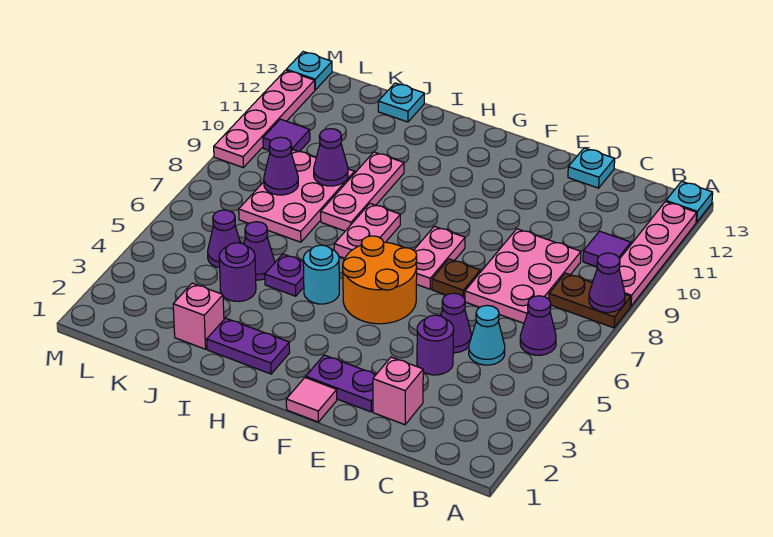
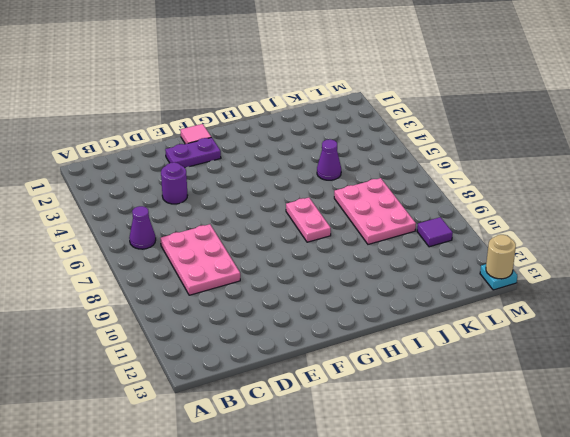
tan round brick M13 level 2 -> none
none -> brown plate A8:B8 level 1
none -> pink plate A9:A12 level 1
none -> cyan plate A13 level 1
none -> purple tile B10 level 1

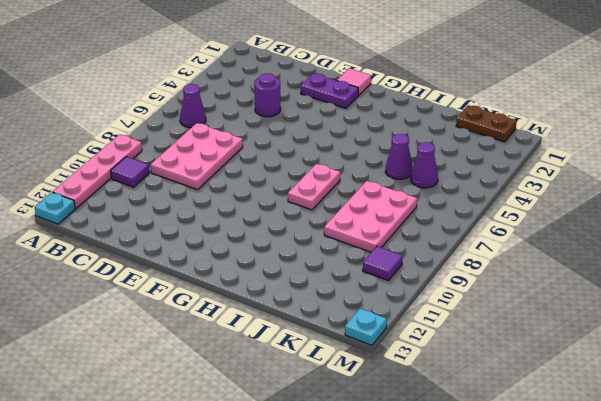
brown plate K1:L1 level 1 -> brown plate A8:B8 level 1
none -> cyan cone C5 level 1
none -> pink brick D2 level 1
none -> purple cone D5 level 1
none -> cyan plate D13 level 1

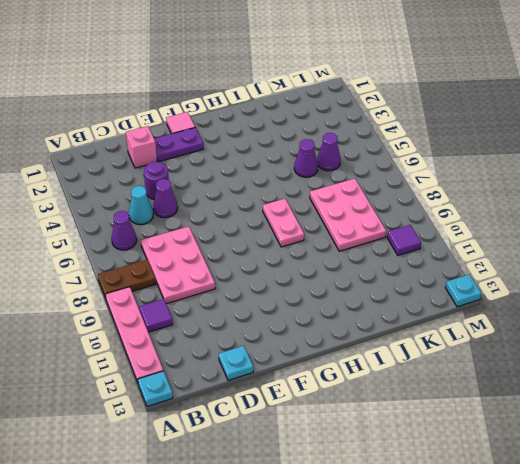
none -> brown plate E7 level 1
none -> orange round brick F5:G6 level 1
none -> pink plate F7:F8 level 1
none -> purple plate H2:I2 level 1

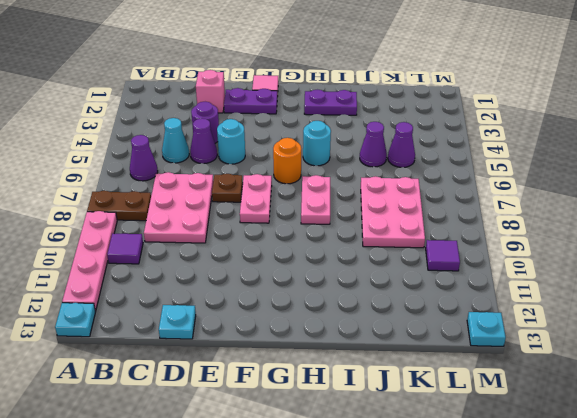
cyan round brick E5 level 1 -> none
orange round brick G6 level 1 -> orange round brick F5:G6 level 1
none -> purple plate I5 level 1
none -> pink plate I8:I10 level 1
none -> pink brick J2 level 1
none -> purple round brick J4 level 1

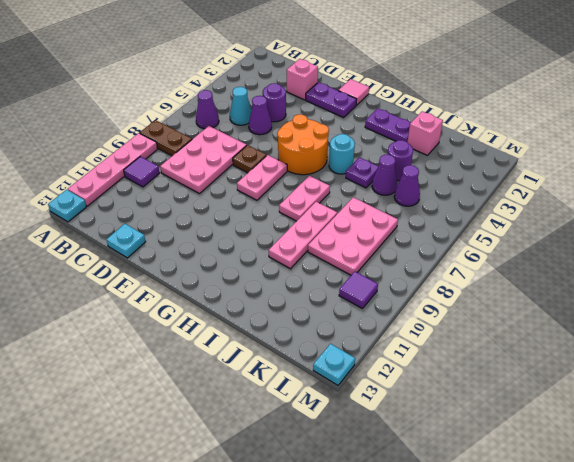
none -> cyan plate J13 level 1
none -> pink plate M9:M12 level 1
none -> purple cone A8 level 2
none -> purple cone J9 level 2

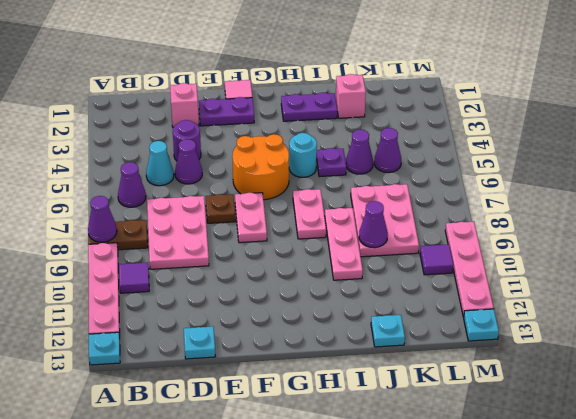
none -> purple round brick J4 level 1
none -> purple cone K8 level 2

